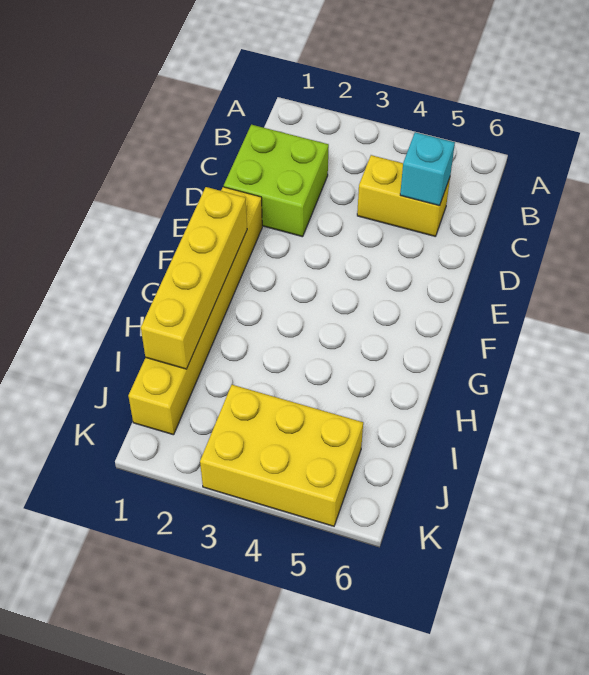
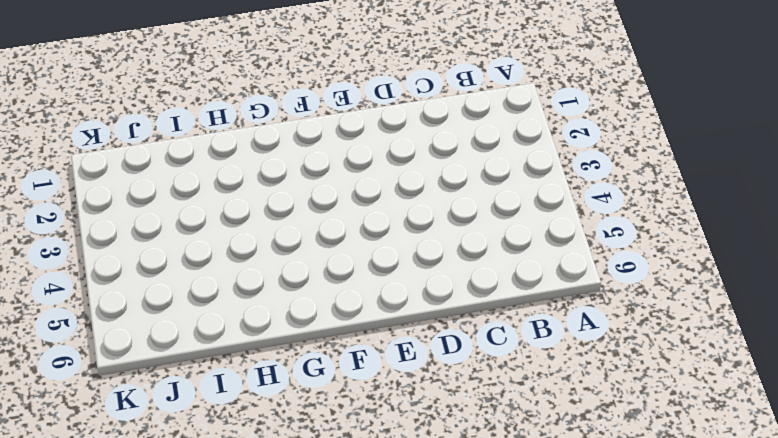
none -> lime brick C1:D2 level 1
none -> yellow brick C4:C5 level 1

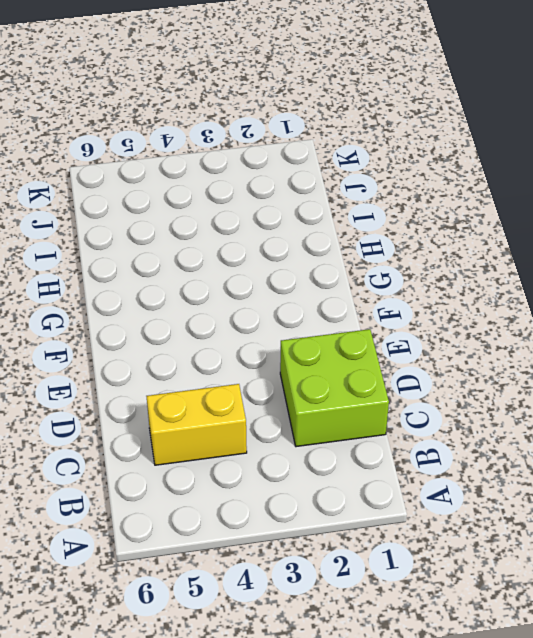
none -> yellow brick E1:J1 level 1
none -> yellow brick J3:K5 level 1

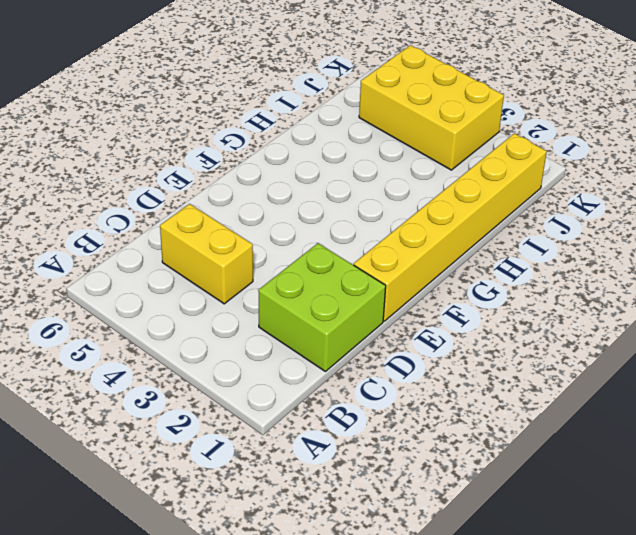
none -> cyan brick C5 level 2
none -> yellow brick F1:I1 level 2

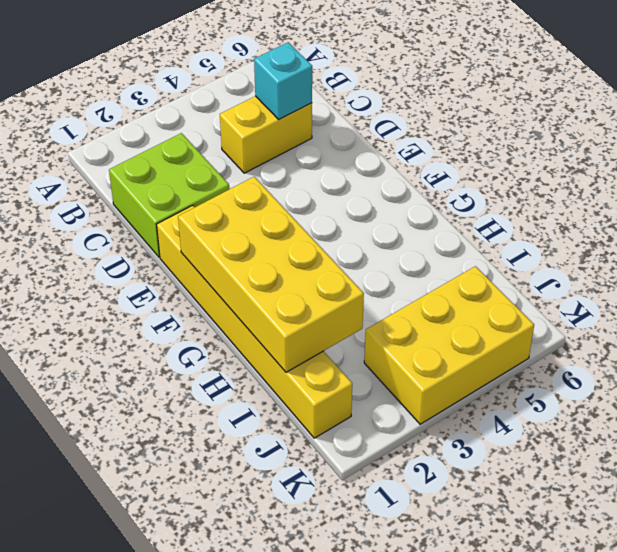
yellow brick F1:I2 level 2 -> yellow brick F1:I1 level 2

